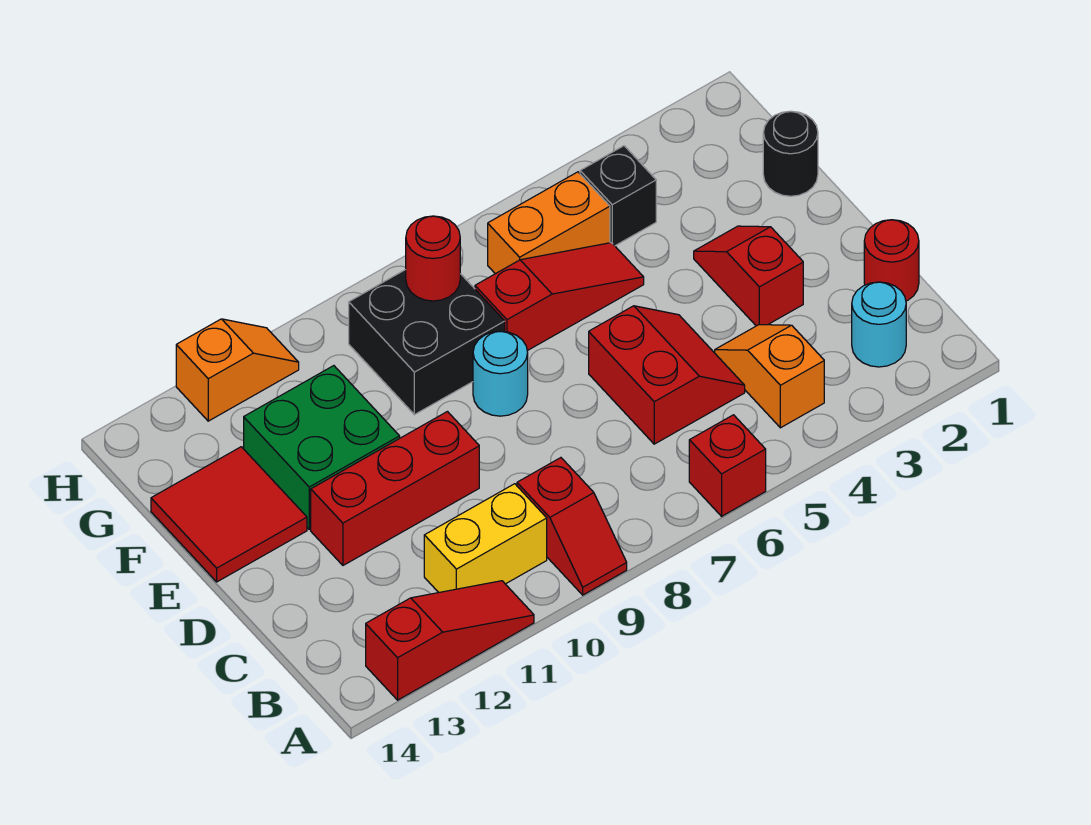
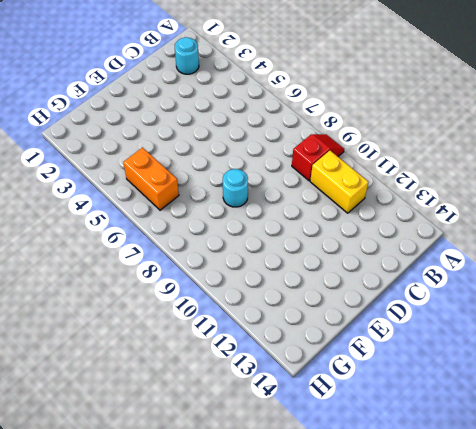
none -> red brick A6 level 1
none -> red slope A11:A13 level 1 top 13
none -> orange slope B4:C4 level 1 top B

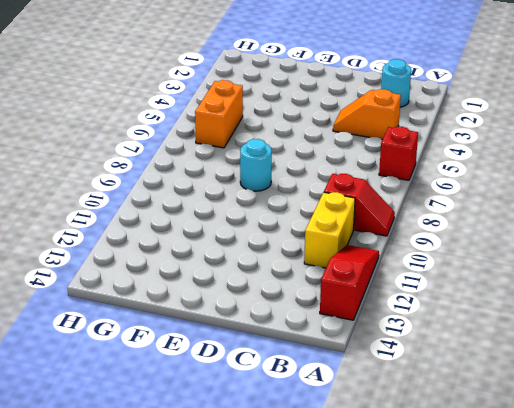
none -> red round brick C1 level 1
none -> red slope C5:D6 level 1 top 6
none -> red slope D3:E3 level 1 top D

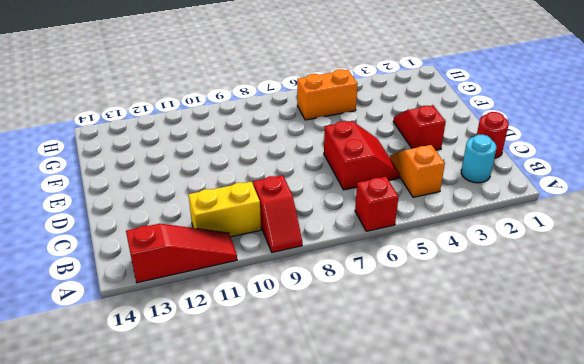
none -> red brick D10:D12 level 1
none -> cyan round brick E8 level 1
none -> green brick E11:F12 level 1

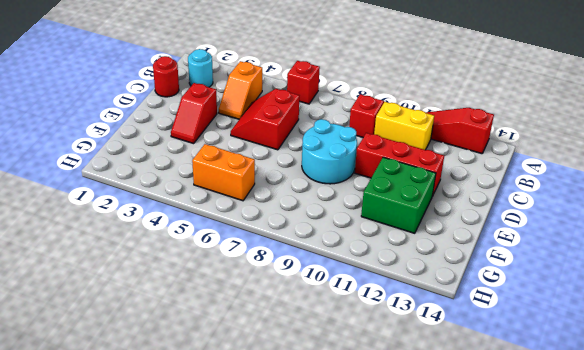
cyan round brick D8:E9 level 1 -> cyan round brick E8 level 1
none -> red tile E13:F14 level 1
none -> black round brick F1 level 1
none -> red slope F5:F7 level 1 top 7

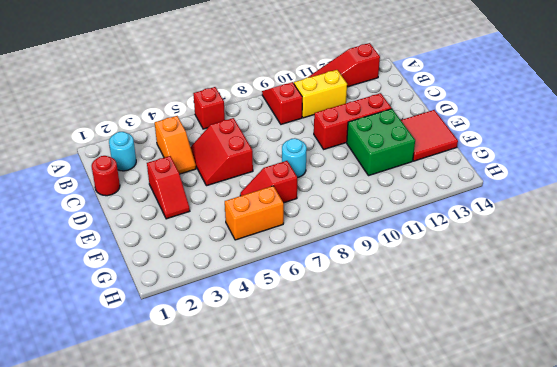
red slope F6:F7 level 1 top 7 -> red slope F5:F7 level 1 top 7
none -> black round brick F1 level 1
none -> black brick F8:G9 level 1
none -> black brick G4 level 1

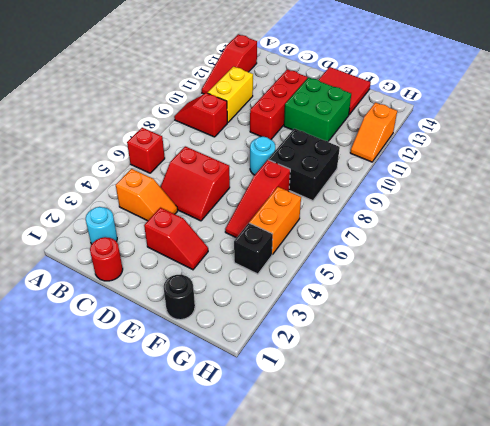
none -> red round brick G8 level 2

